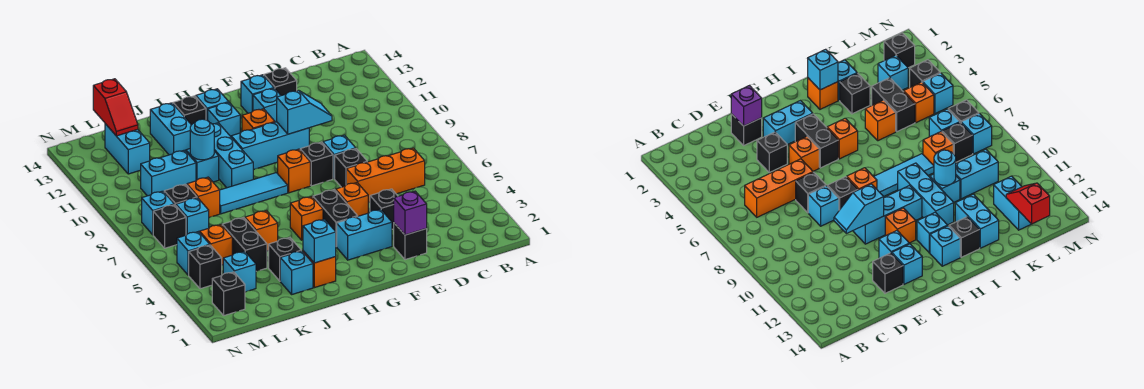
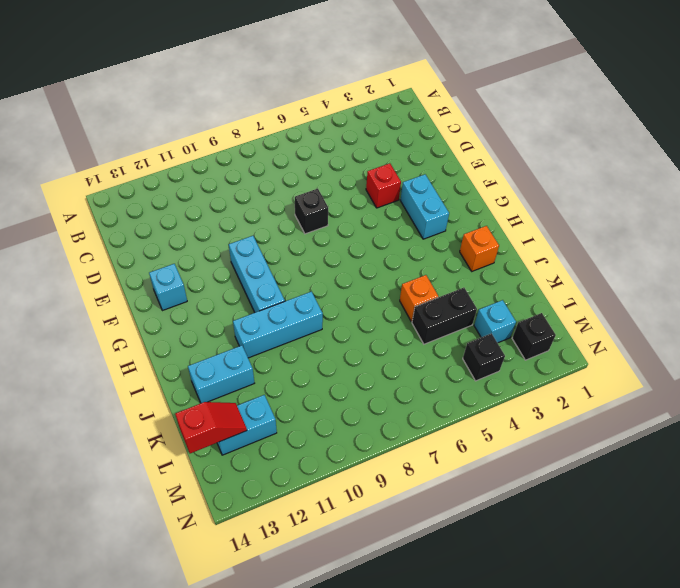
red brick E4 level 1 -> black brick E4 level 1
none -> orange brick C6:E6 level 1
none -> black brick E2 level 1
none -> cyan brick E8 level 1
none -> black brick E13 level 1

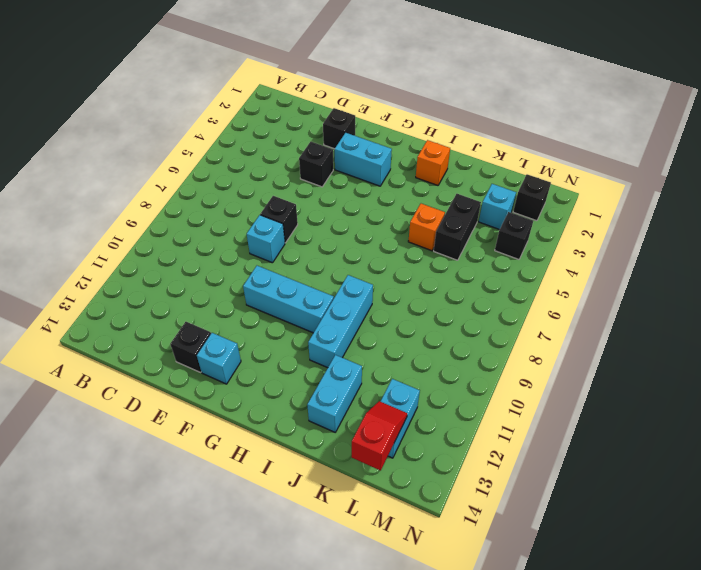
none -> orange brick C6:E6 level 1
none -> orange brick F5 level 1
none -> black brick F8 level 1
none -> cyan brick F12 level 1

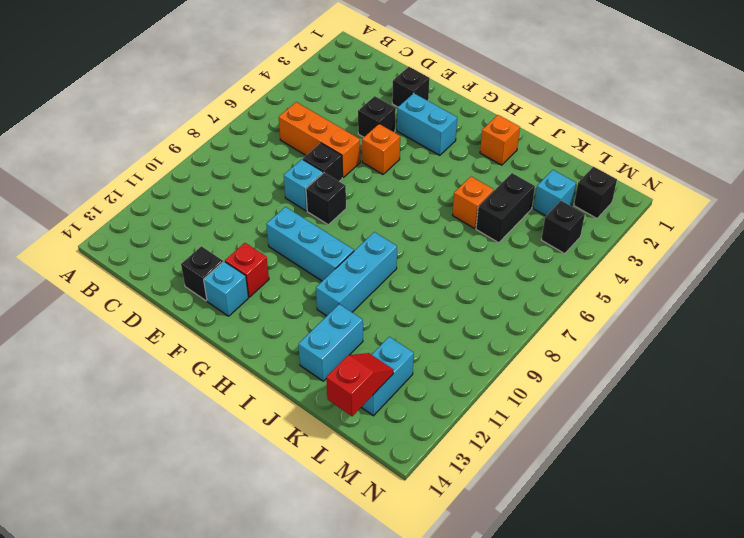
red brick F12 level 1 -> cyan brick F12 level 1
none -> black brick G4:G5 level 1
none -> orange brick G8 level 1
none -> orange brick G11 level 1
none -> orange brick H5 level 1

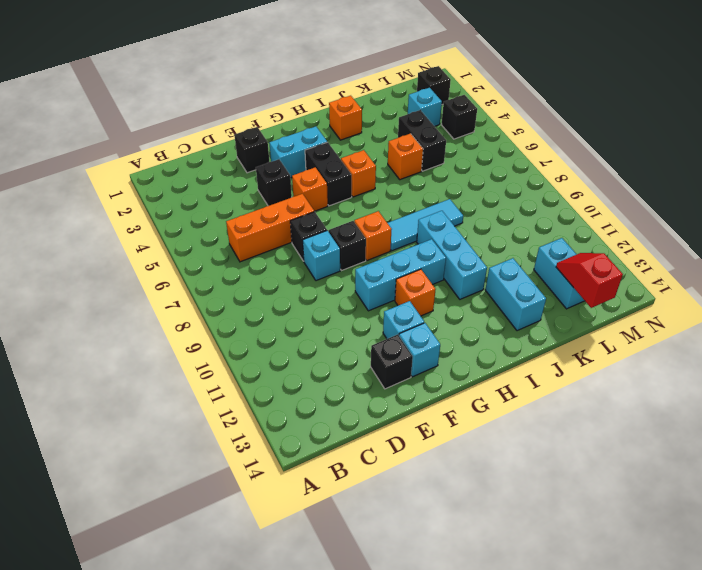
none -> cyan brick H12 level 1
none -> cyan brick H13 level 1
none -> black brick I13 level 1
none -> cyan brick J2 level 1

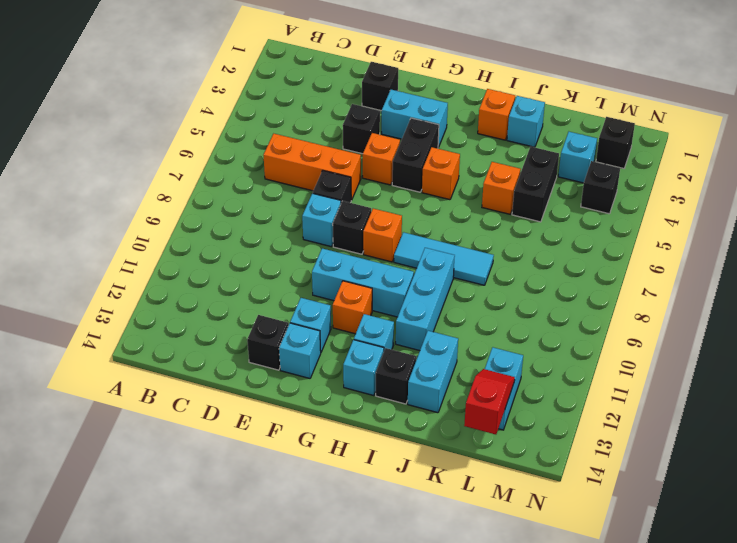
none -> black brick J3 level 1
none -> cyan brick J10 level 1
none -> orange brick K8 level 1
none -> cyan brick K10:L10 level 1

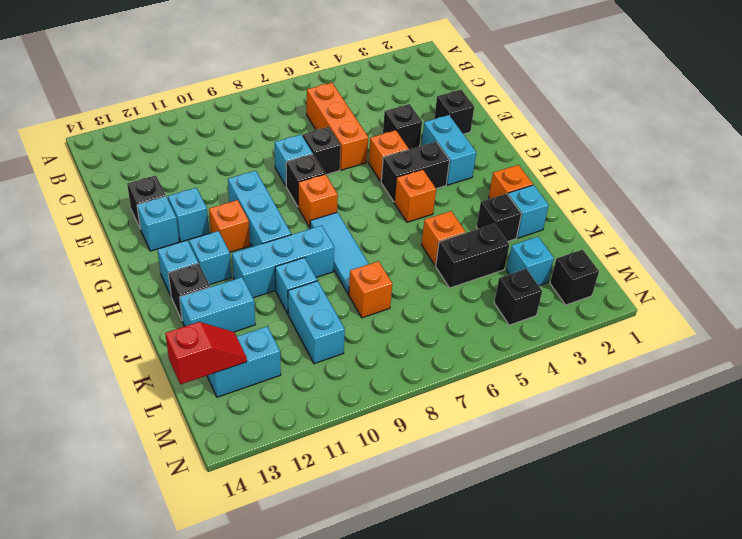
none -> orange brick L5 level 1
none -> cyan brick L7 level 1
none -> black brick L8 level 1
none -> cyan brick M5 level 1

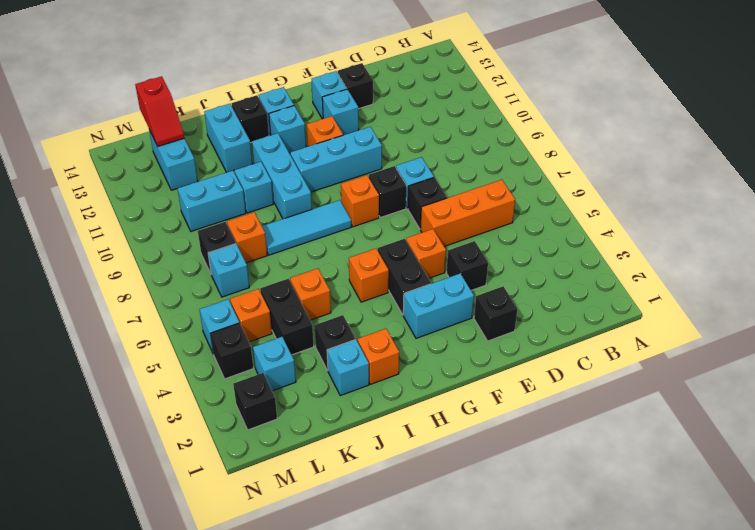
none -> black brick M7 level 1
none -> cyan brick M8 level 1
none -> purple brick E2 level 2
none -> cyan slope E10:F10 level 2 top F

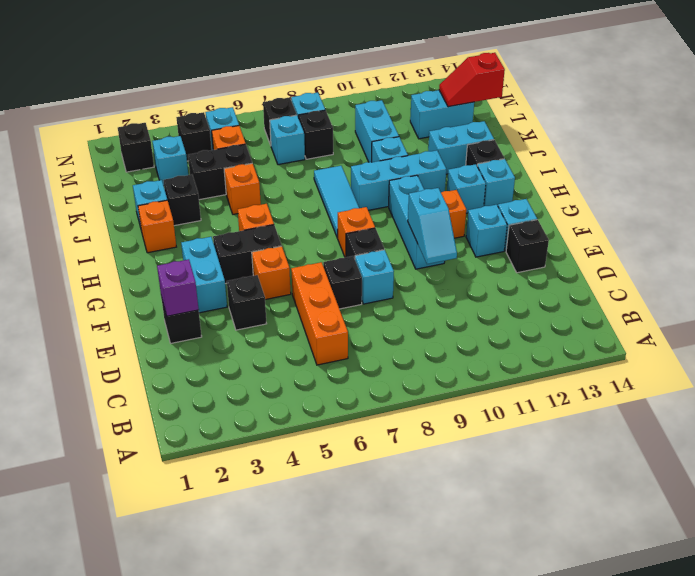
none -> orange brick K8 level 1
none -> cyan brick I2 level 2
none -> cyan round brick J10 level 2

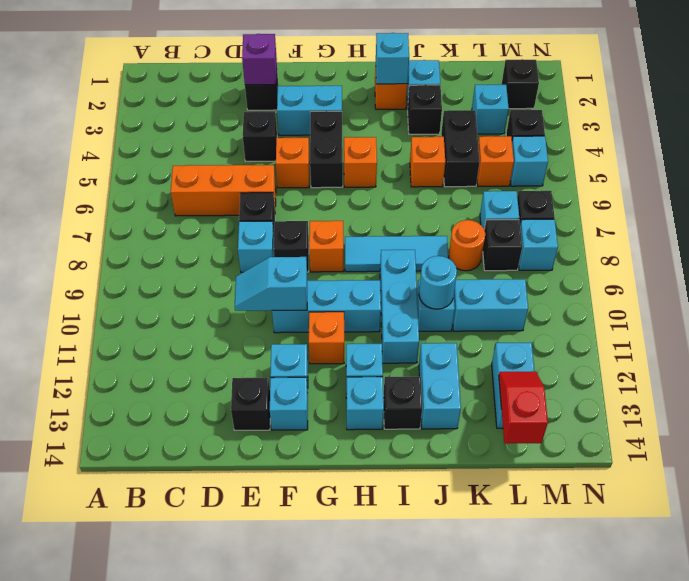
orange round brick K8 level 1 -> orange brick K8 level 1

